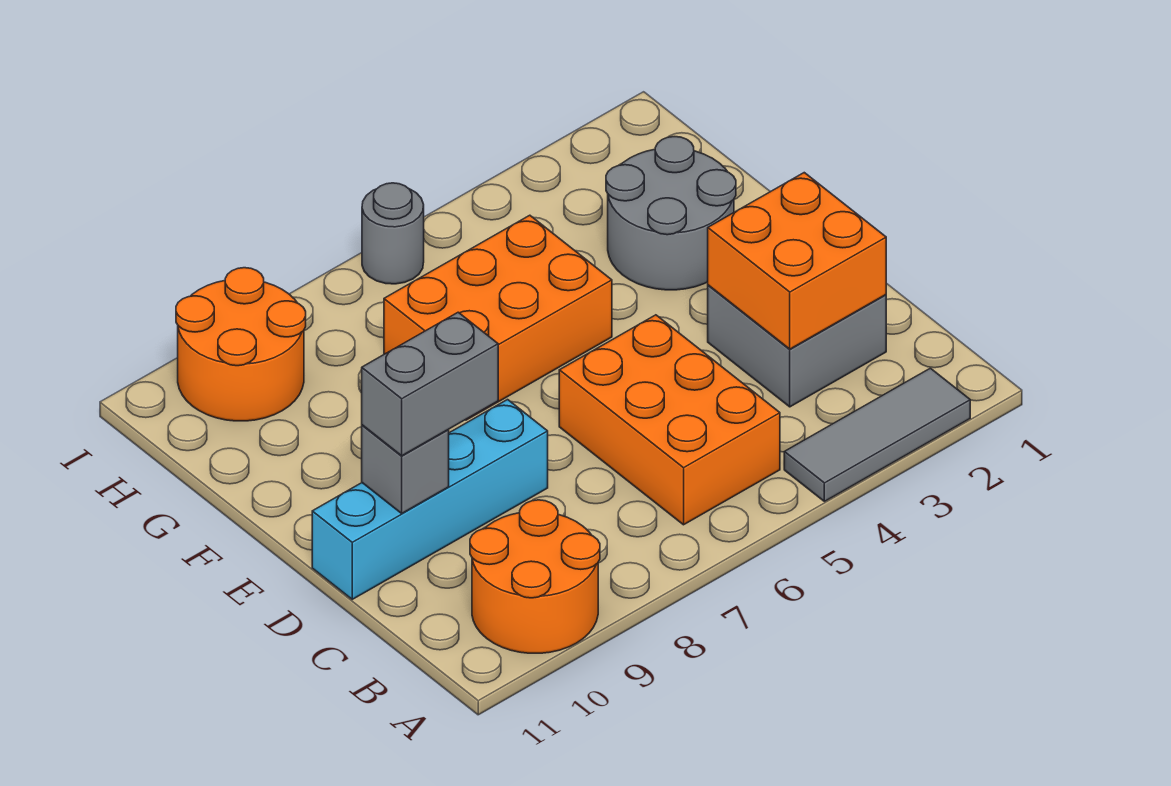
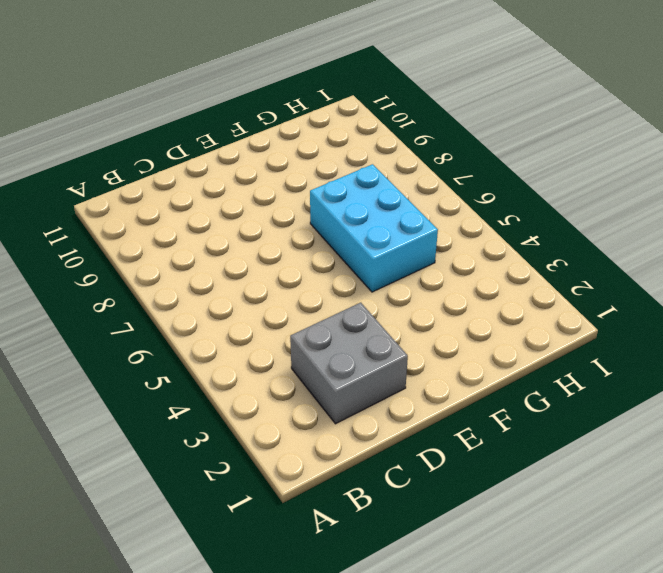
cyan brick F5:G7 level 1 -> orange brick F5:G7 level 1
none -> grey tile A2:A4 level 1
none -> orange round brick A9:B10 level 1
none -> orange brick B5:D6 level 1

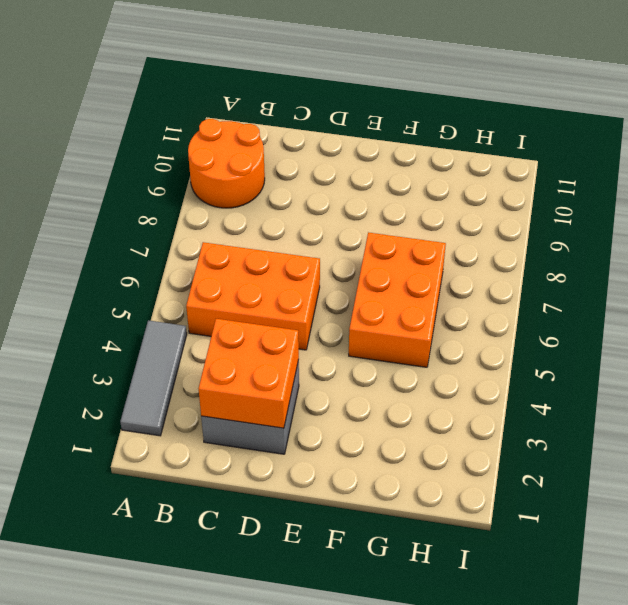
none -> cyan brick D8:D11 level 1
none -> grey round brick F2:G3 level 1
none -> orange round brick H9:I10 level 1

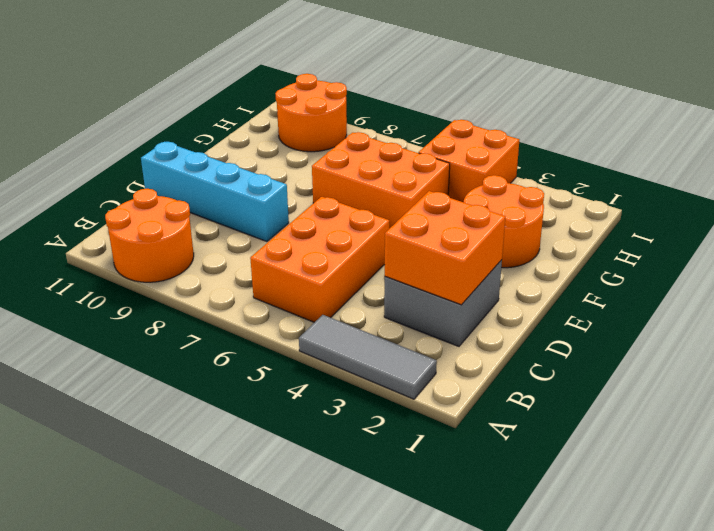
orange round brick F2:G3 level 1 -> grey round brick F2:G3 level 1
orange brick H4:I5 level 1 -> none
none -> grey round brick I6 level 1
none -> grey brick D10 level 2
none -> grey brick D9:D10 level 3

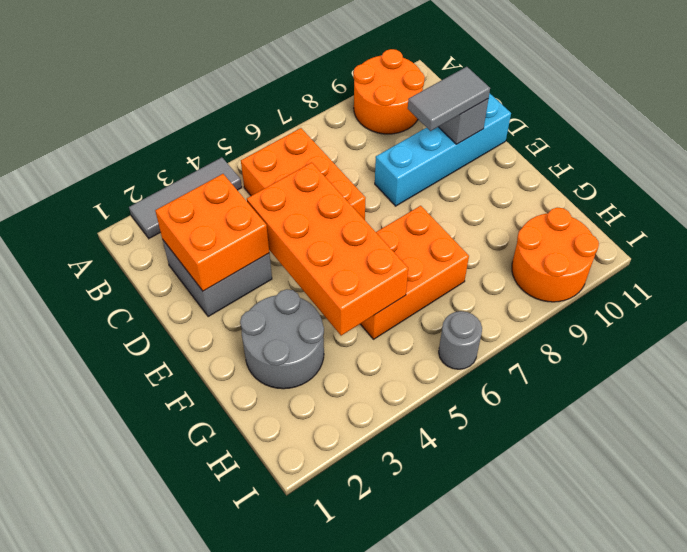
orange brick D4:G5 level 2 -> none
grey tile D9:D10 level 3 -> grey brick D9:D10 level 3

